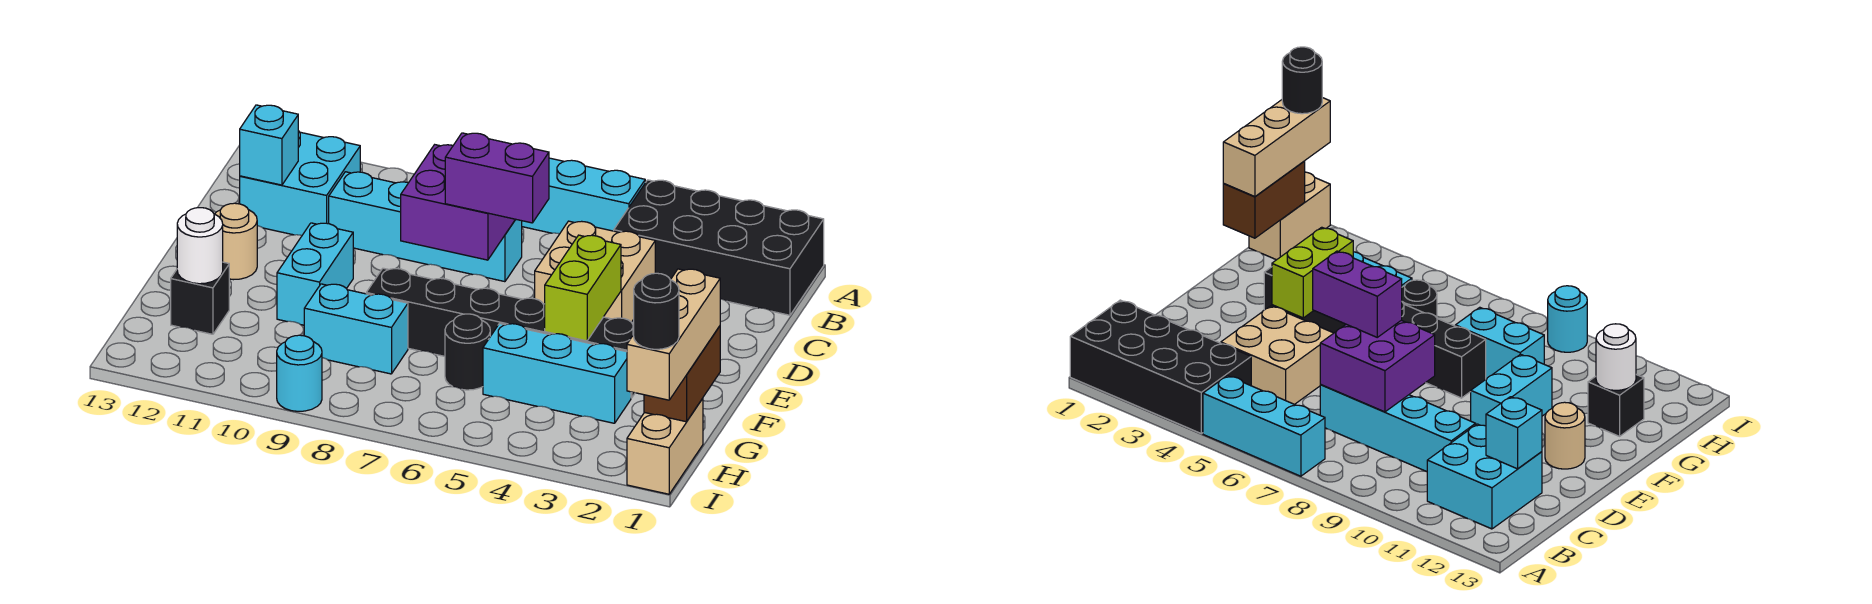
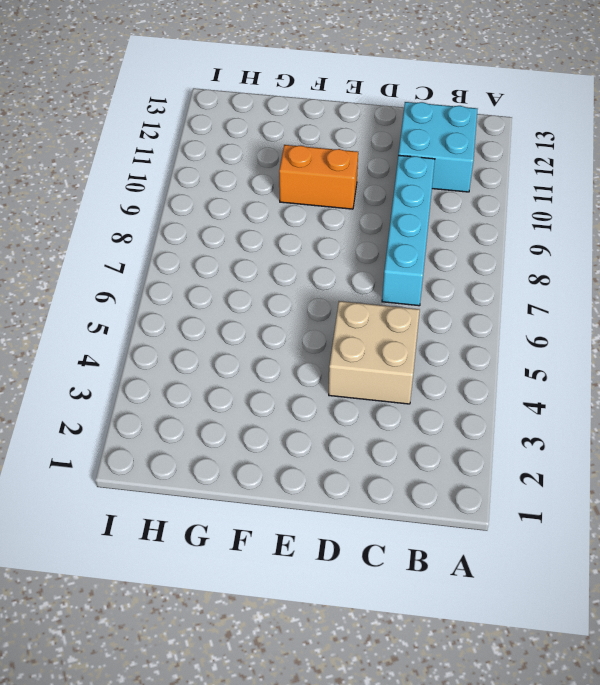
orange brick E10:F10 level 1 -> cyan brick E10:F10 level 1
none -> black brick A1:B4 level 1
none -> cyan brick A5:A7 level 1
none -> tan round brick E12 level 1

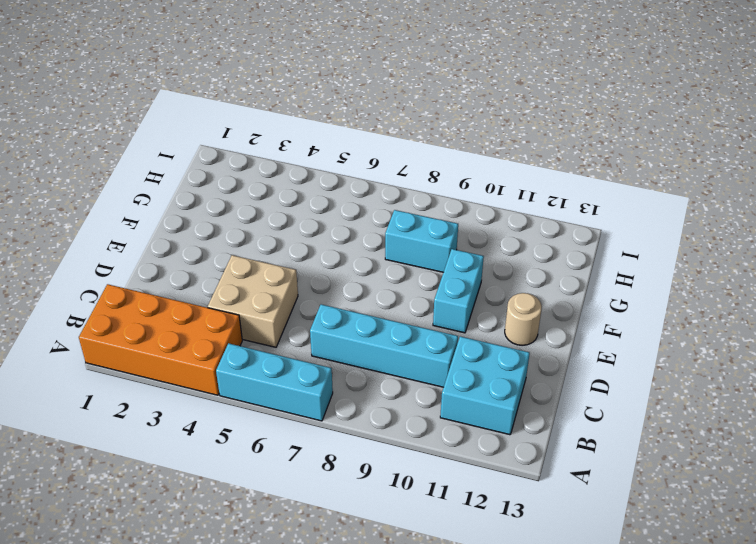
orange brick A1:B4 level 1 -> black brick A1:B4 level 1
none -> black brick F3:F8 level 1
none -> cyan brick G3:G5 level 1
none -> black round brick G6 level 1

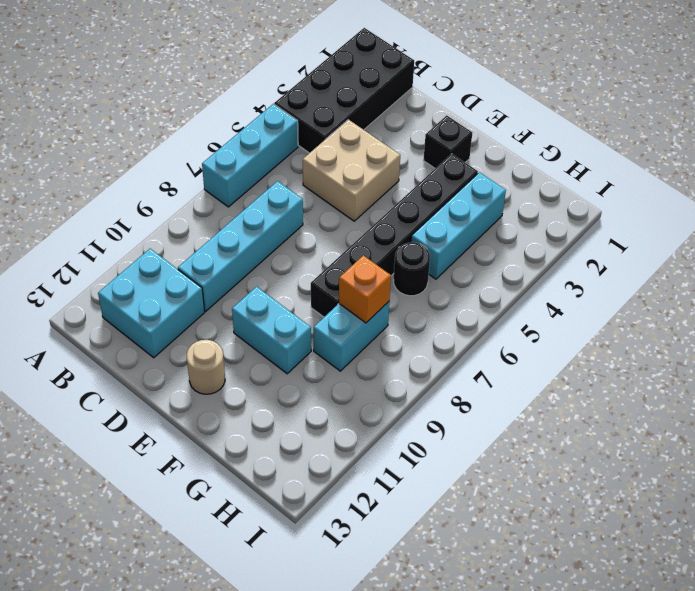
black brick E2 level 1 -> black brick G12 level 1
orange brick G8 level 2 -> none
none -> tan brick H1:I1 level 1
none -> cyan round brick I9 level 1
none -> purple brick C7:D8 level 2

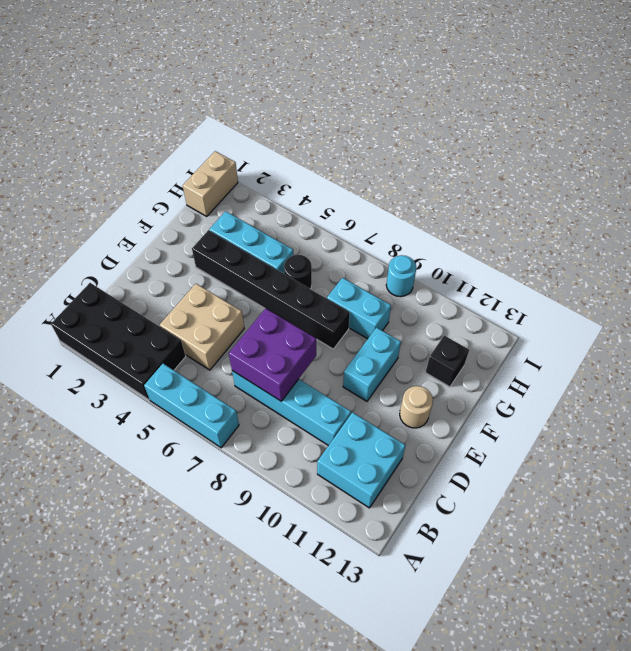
none -> cyan brick C12 level 2
none -> lime brick E4:F4 level 2
none -> brown brick G1:H1 level 2

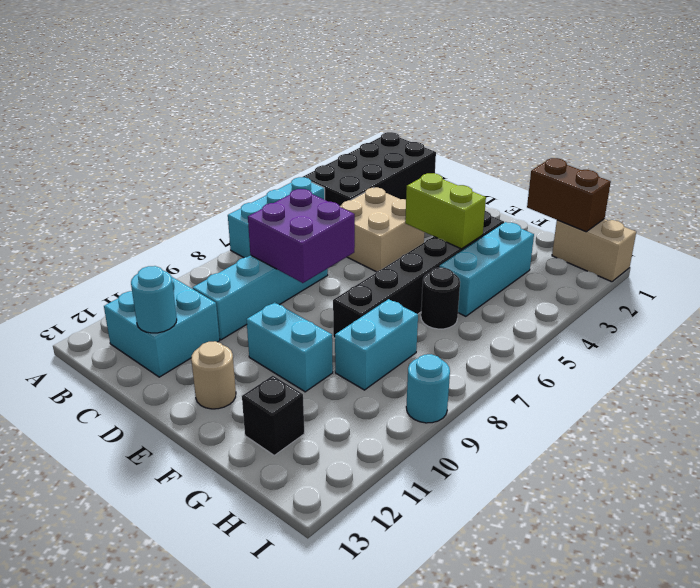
cyan round brick C12 level 2 -> cyan brick C12 level 2
none -> white round brick G12 level 2
none -> purple brick D6:D7 level 3
none -> tan brick G1:I1 level 3

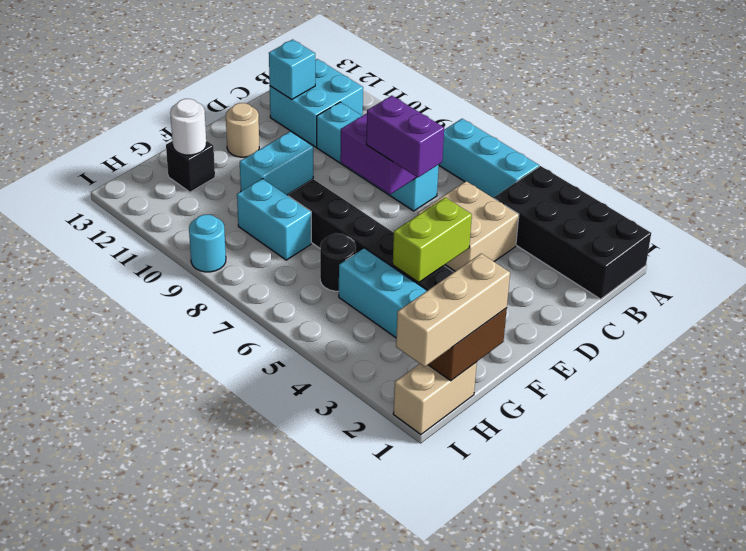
none -> black round brick I1 level 4

